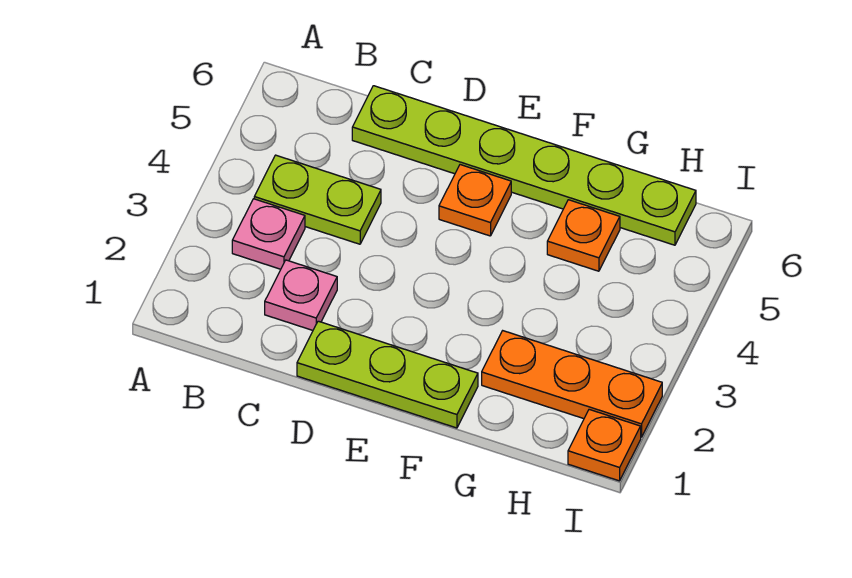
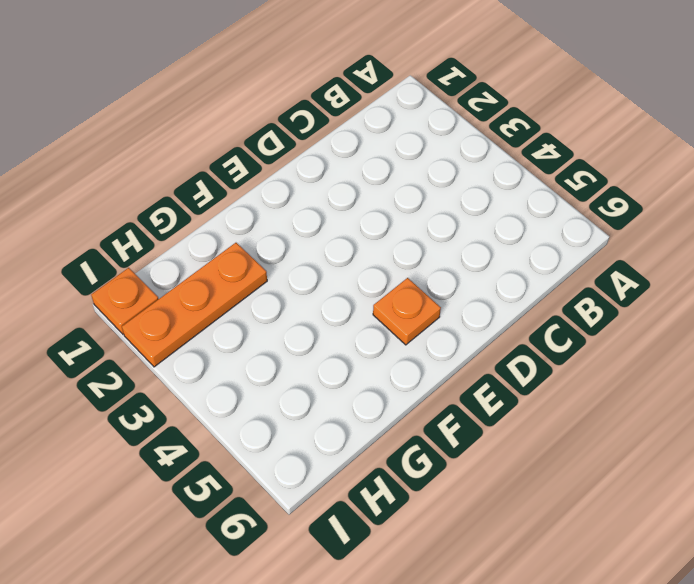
none -> pink plate B3 level 1
none -> lime plate B4:C4 level 1

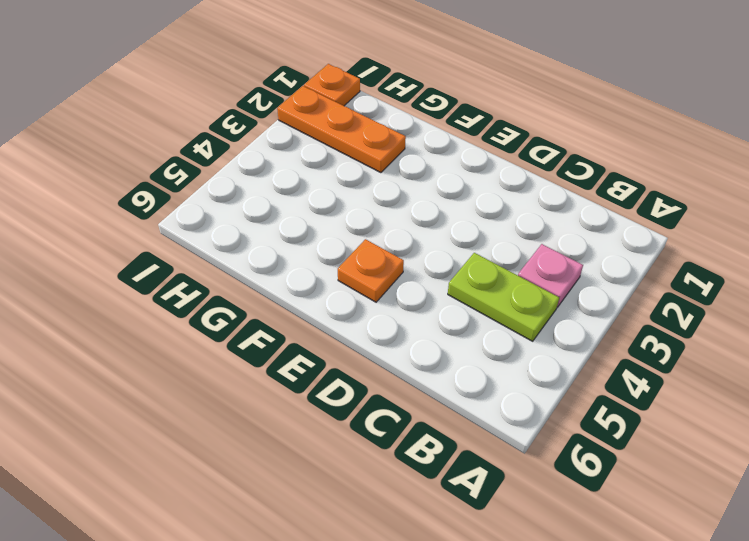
none -> pink plate C2 level 1
none -> lime plate C6:H6 level 1

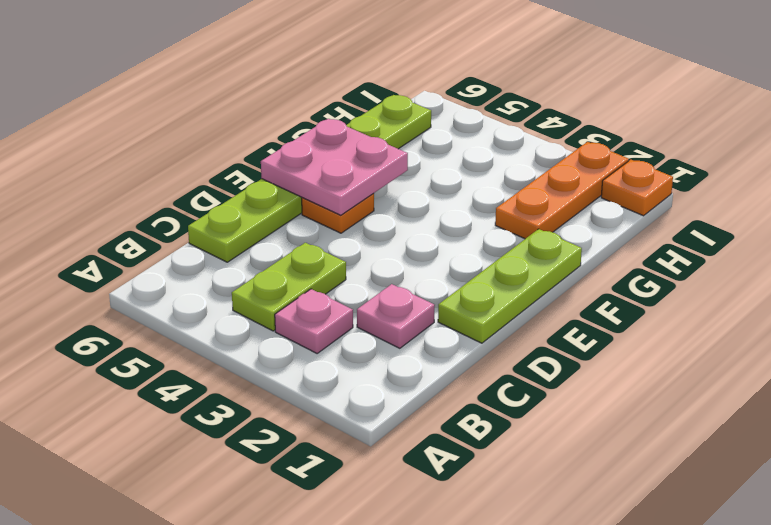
pink plate E5:F6 level 2 -> none
none -> orange plate G5 level 1

